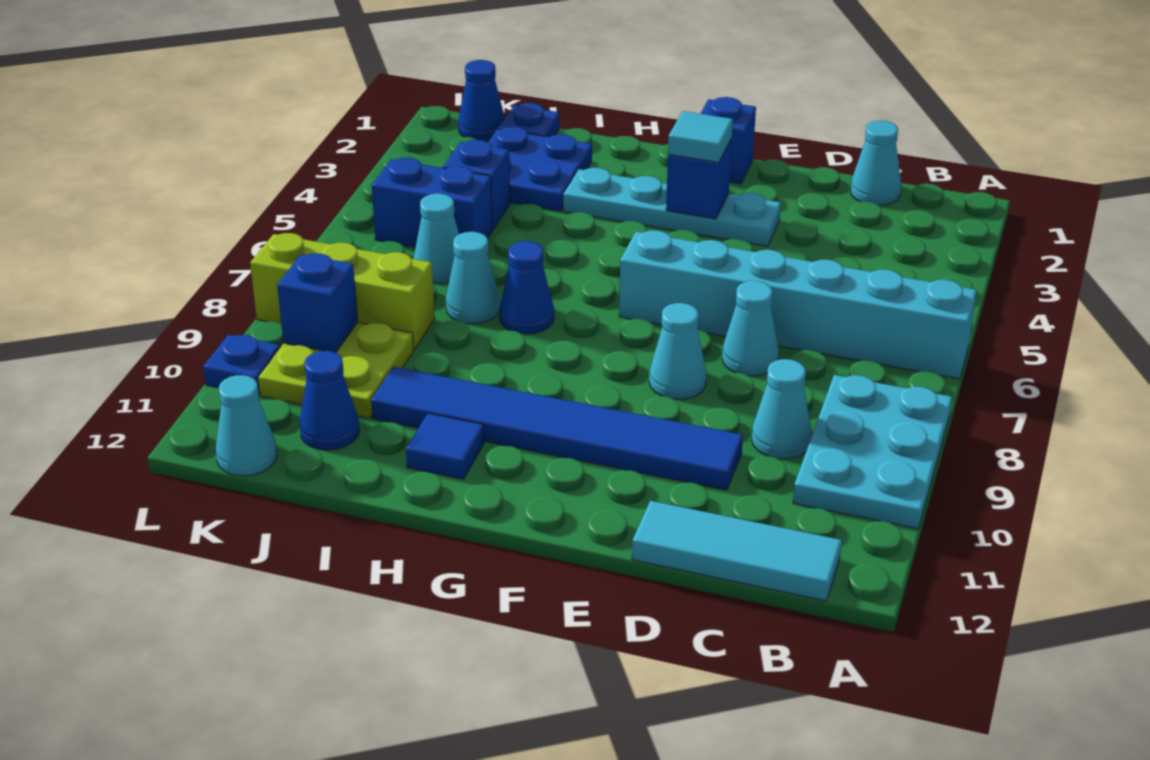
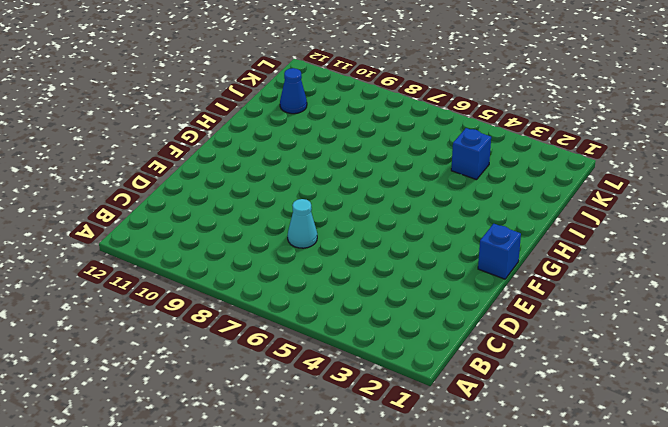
none -> cyan brick A6:F6 level 1
none -> cyan plate A8:B10 level 1
none -> cyan tile B12:D12 level 1

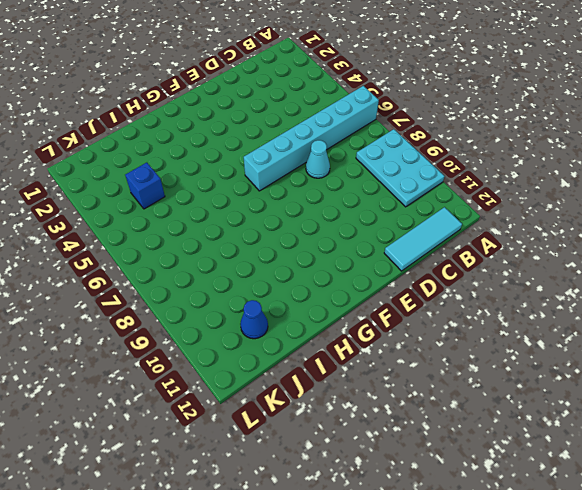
none -> cyan cone C1 level 1
none -> cyan cone C9 level 1
none -> blue tile D10:I10 level 1

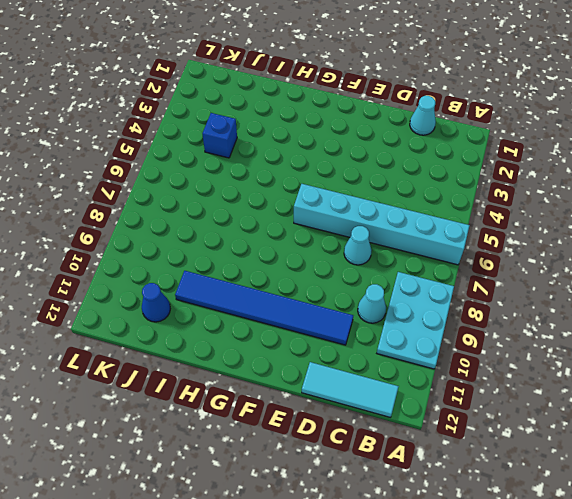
none -> cyan plate E3:H3 level 1
none -> cyan cone E8 level 1
none -> blue brick F1 level 1

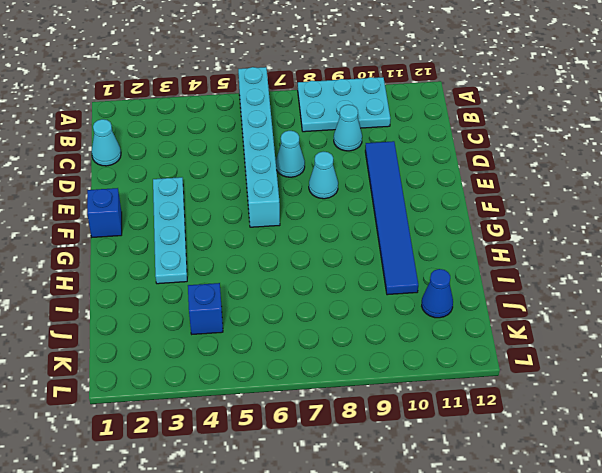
none -> cyan tile B12:D12 level 1
none -> blue cone H7 level 1
none -> blue tile H11 level 1

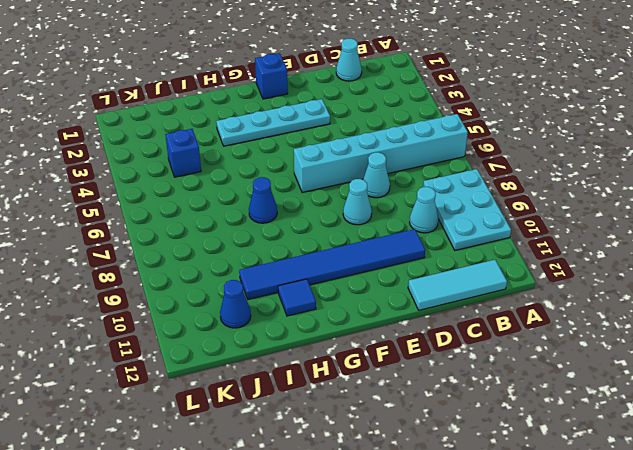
none -> blue plate I2:J3 level 1
none -> cyan cone I7 level 1
none -> blue plate J1 level 1

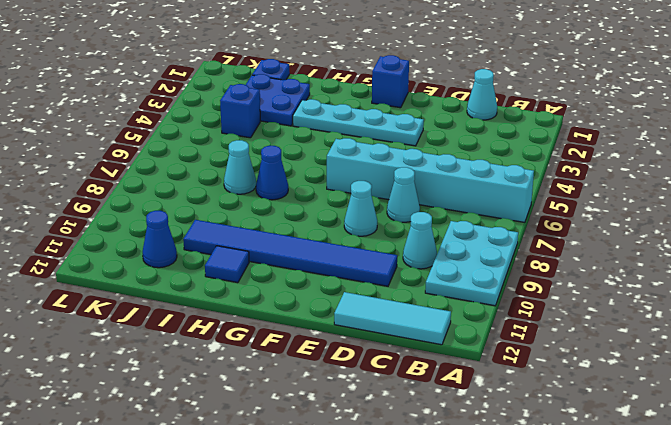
none -> blue brick J5:K5 level 1
none -> cyan cone J6 level 1
none -> lime brick J8:L8 level 1

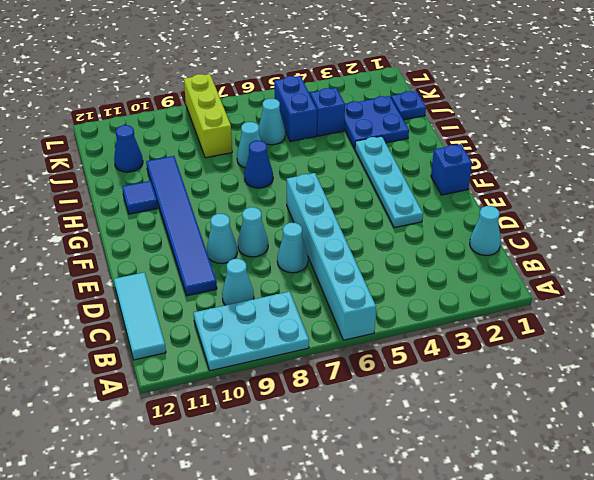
cyan cone E9 level 1 -> cyan cone K12 level 1
none -> lime plate J9:K10 level 1
none -> blue cone K1 level 1
none -> blue plate L10 level 1

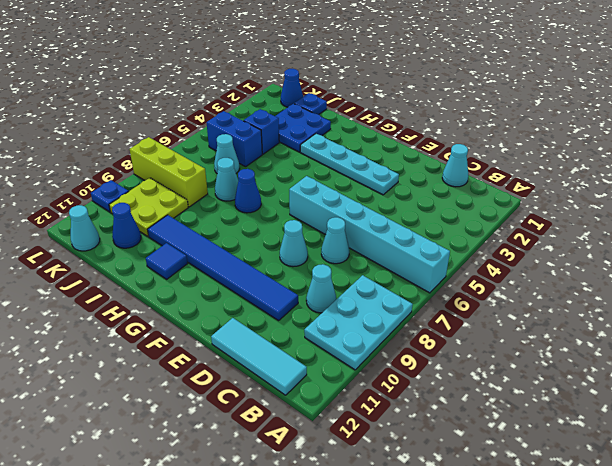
none -> blue brick F1 level 1
none -> blue brick F3 level 2
none -> blue brick K9 level 2

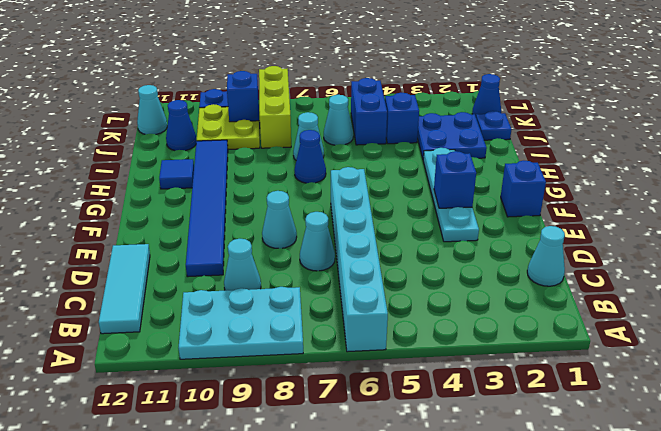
none -> cyan tile F3 level 3

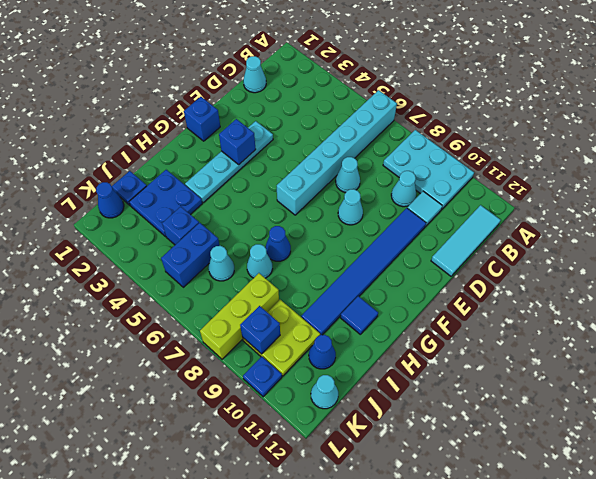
cyan tile C10 level 1 -> cyan tile F3 level 3

